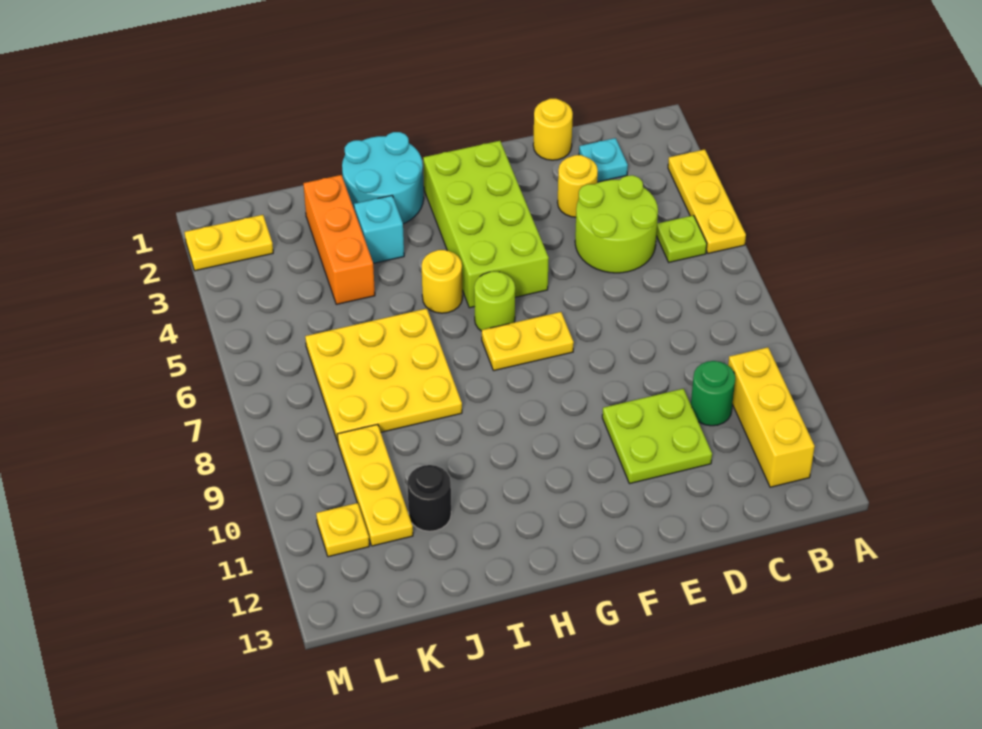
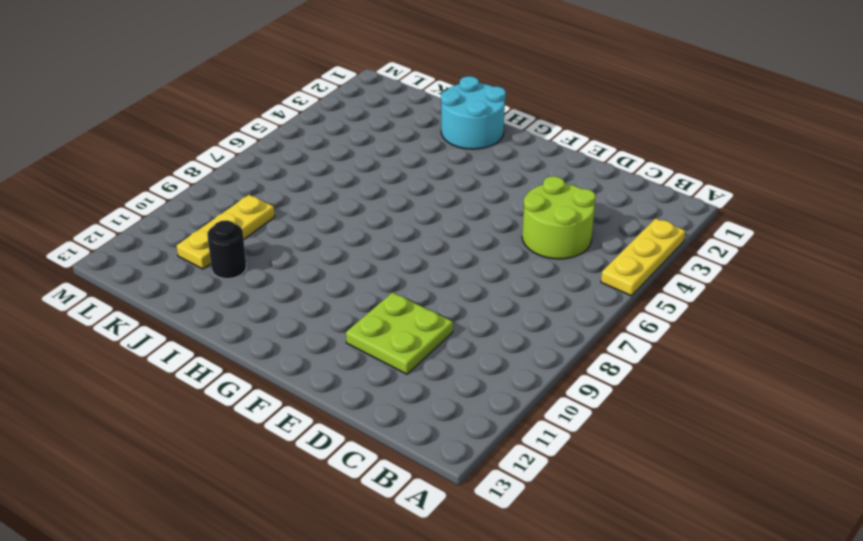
none -> lime plate B5 level 1
none -> yellow brick B10:B12 level 1
none -> cyan plate C2 level 1

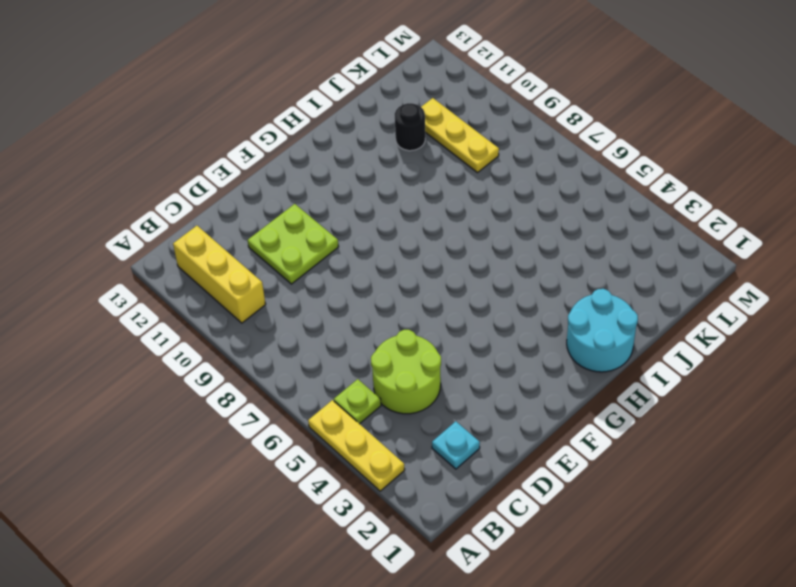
none -> green round brick C10 level 1
none -> yellow round brick D1 level 1
none -> yellow round brick D3 level 1

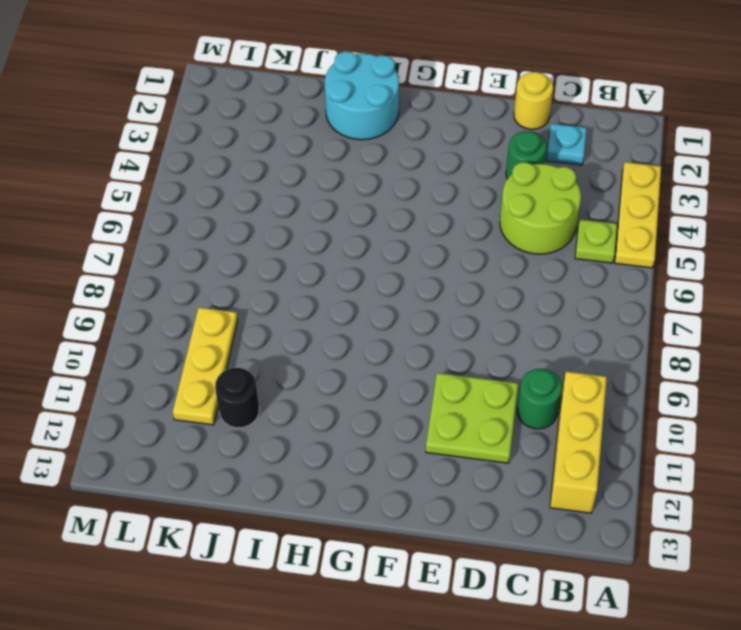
green round brick D3 level 1 -> yellow round brick D3 level 1
none -> lime brick F2:G5 level 1
none -> yellow plate F7:G7 level 1
none -> lime round brick G6 level 1

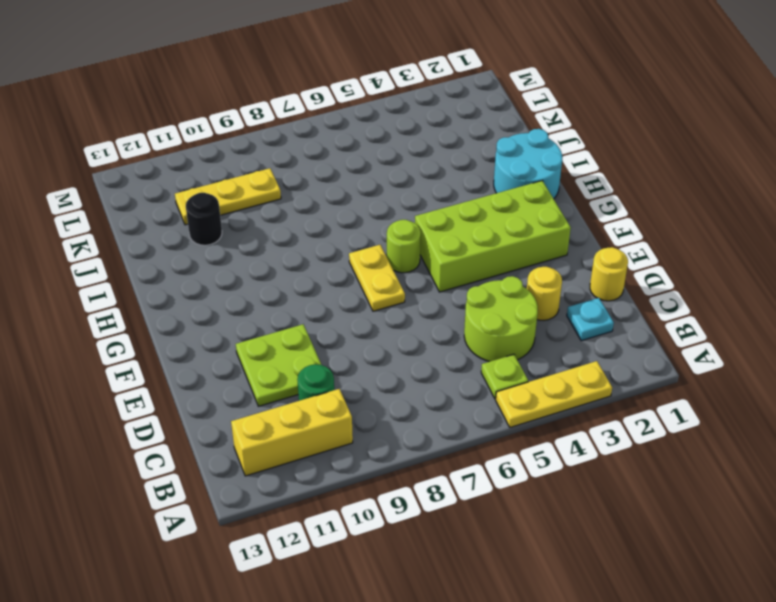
none -> yellow round brick H5 level 1
none -> cyan brick I3 level 1
none -> yellow plate I6:K8 level 1

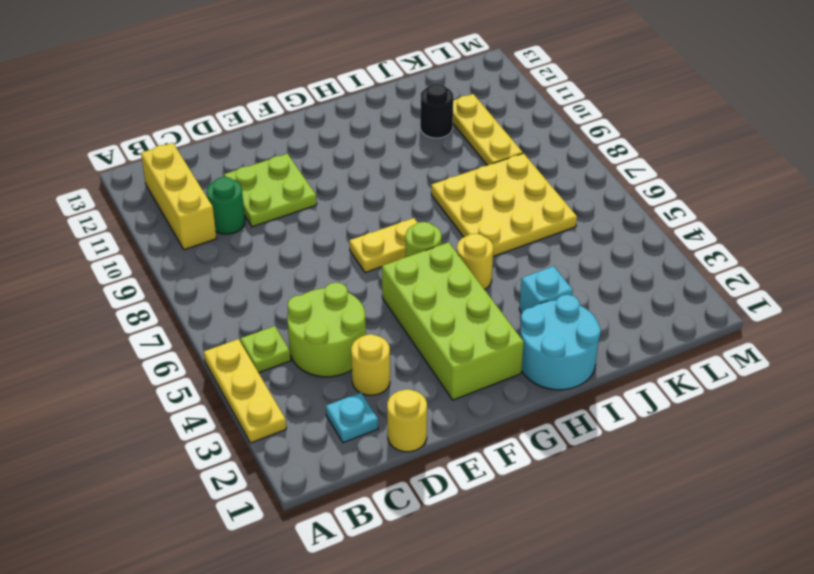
none -> orange brick J2:J4 level 1
none -> yellow plate L2:M2 level 1
none -> yellow plate L11 level 1

